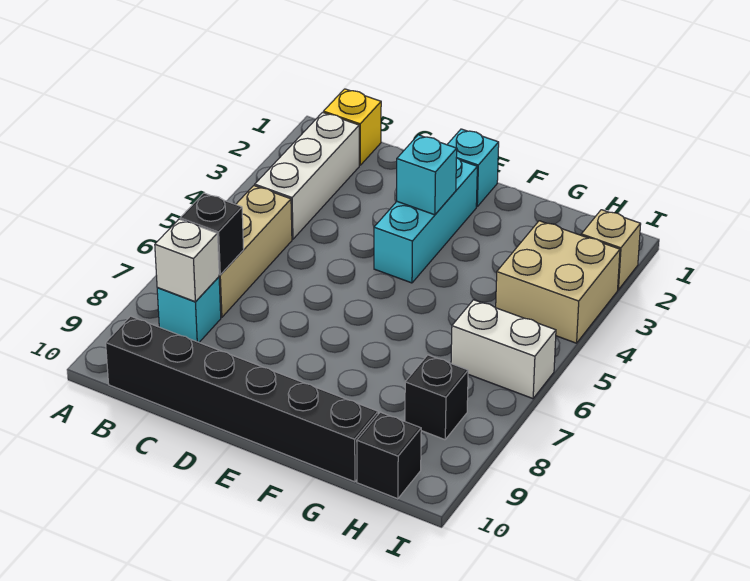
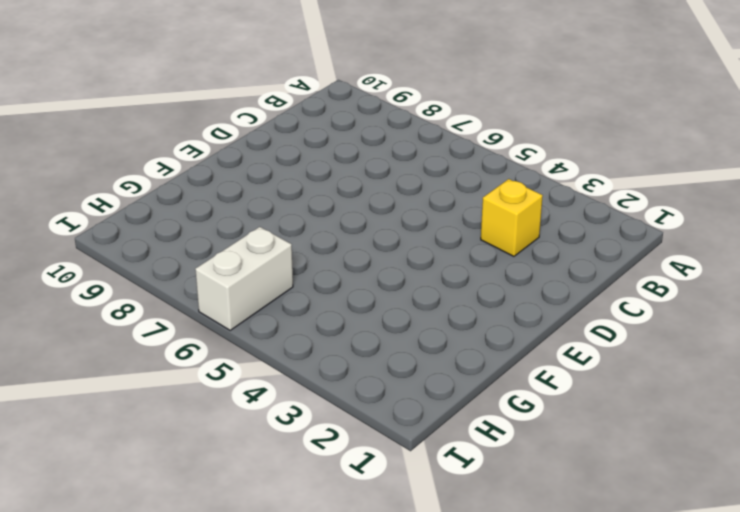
yellow brick C3 level 1 -> yellow brick B1 level 1
none -> white brick B2:B4 level 1
none -> tan brick B5:B7 level 1
none -> cyan brick B8 level 1

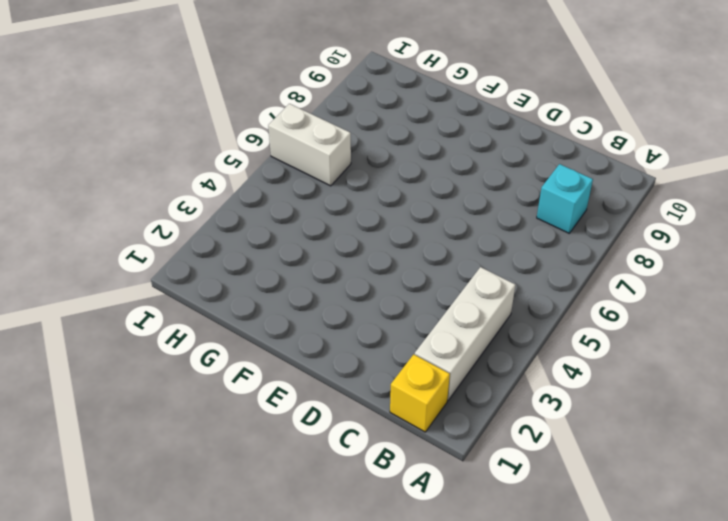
none -> tan brick B5:B7 level 1
none -> black brick B10:G10 level 1
none -> cyan brick E1 level 1

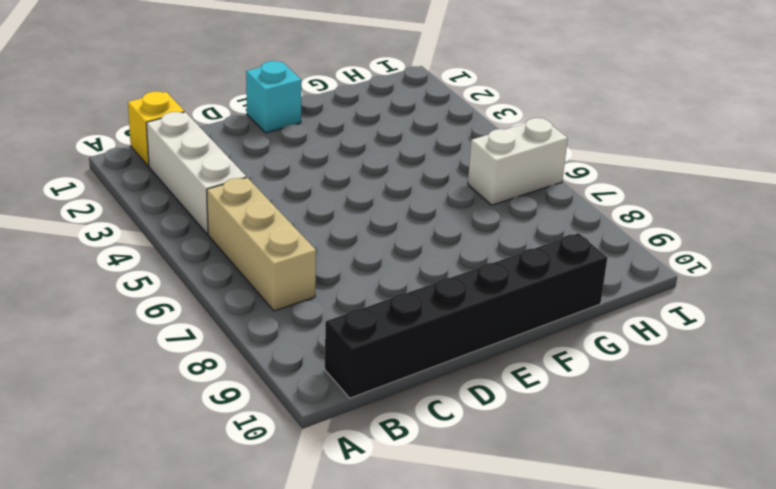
none -> cyan brick B8 level 1
none -> cyan brick E2:E4 level 1
none -> tan brick H3:I4 level 1

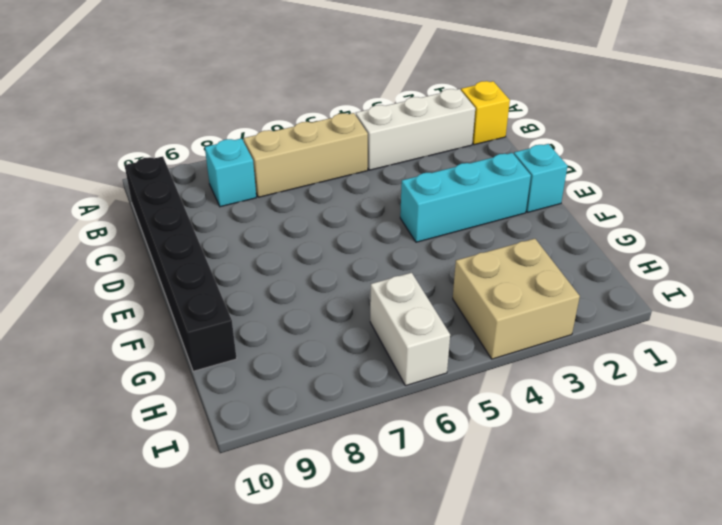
none -> black brick H8 level 1
none -> black brick H10 level 1
none -> tan brick I2 level 1

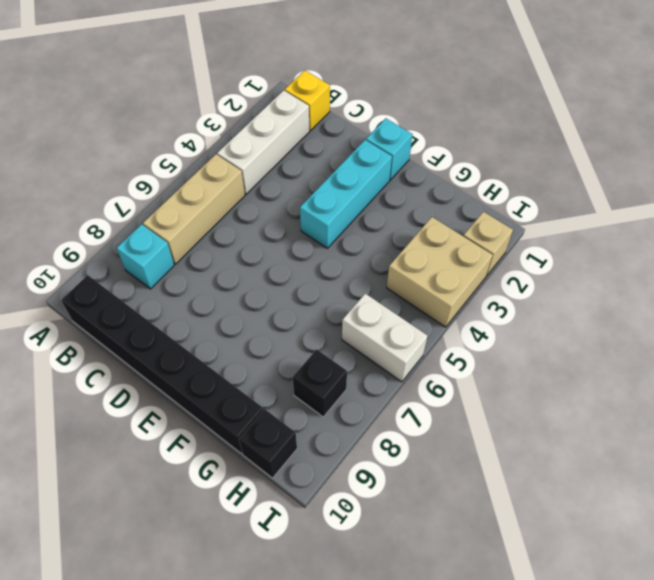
none -> black brick B7 level 2
none -> white brick B8 level 2
none -> cyan brick E3 level 2

